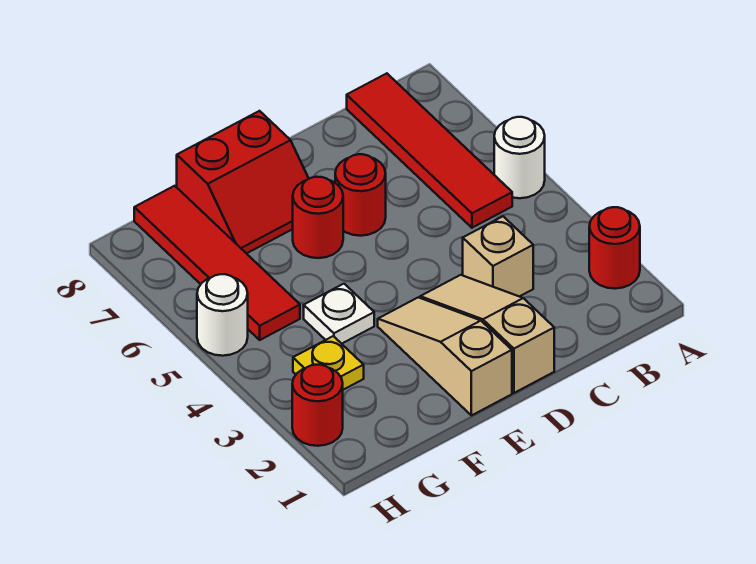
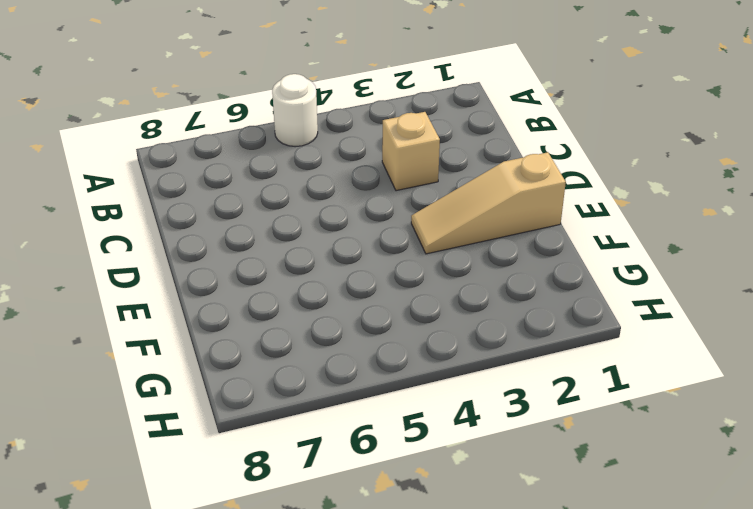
none -> red round brick A2 level 1
none -> red tile B5:B8 level 1
none -> tan slope D1:D3 level 1 top 1

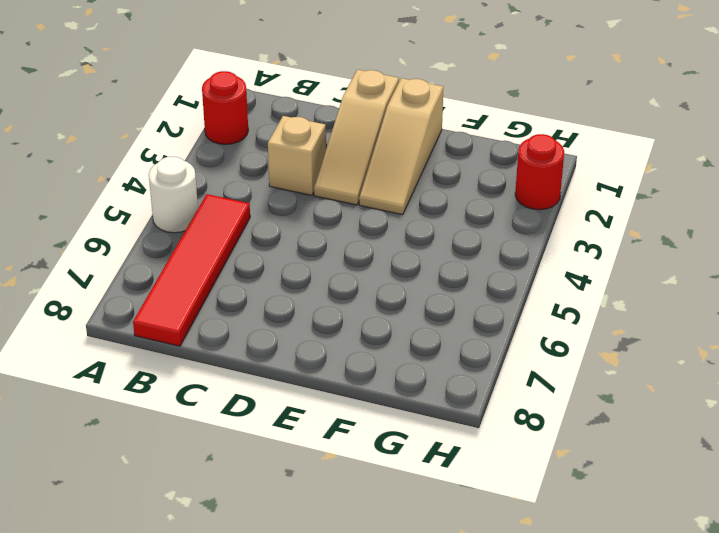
none -> red round brick D6 level 1
none -> red round brick E6 level 1
none -> red slope E7:F8 level 1 top 8

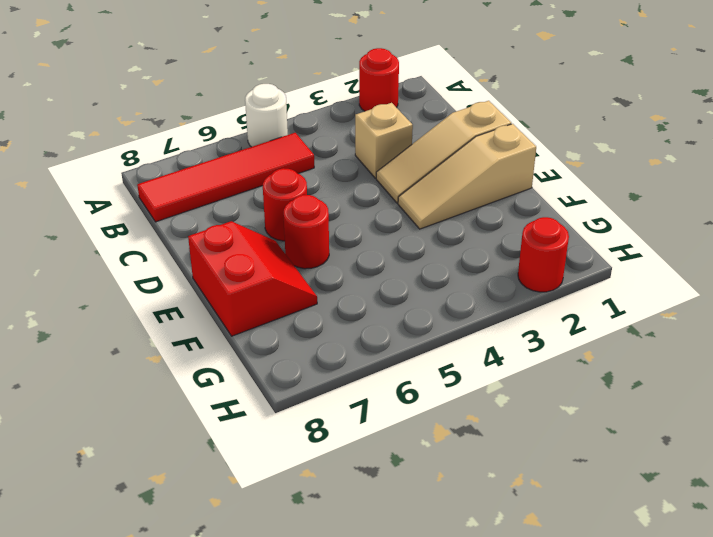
none -> white plate F4 level 1
none -> yellow plate G3 level 1
none -> red tile G5:G8 level 1

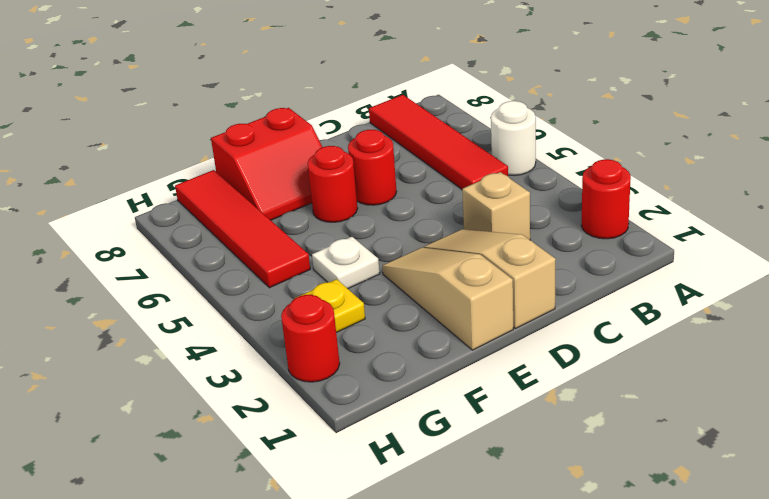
none -> white round brick H5 level 1

